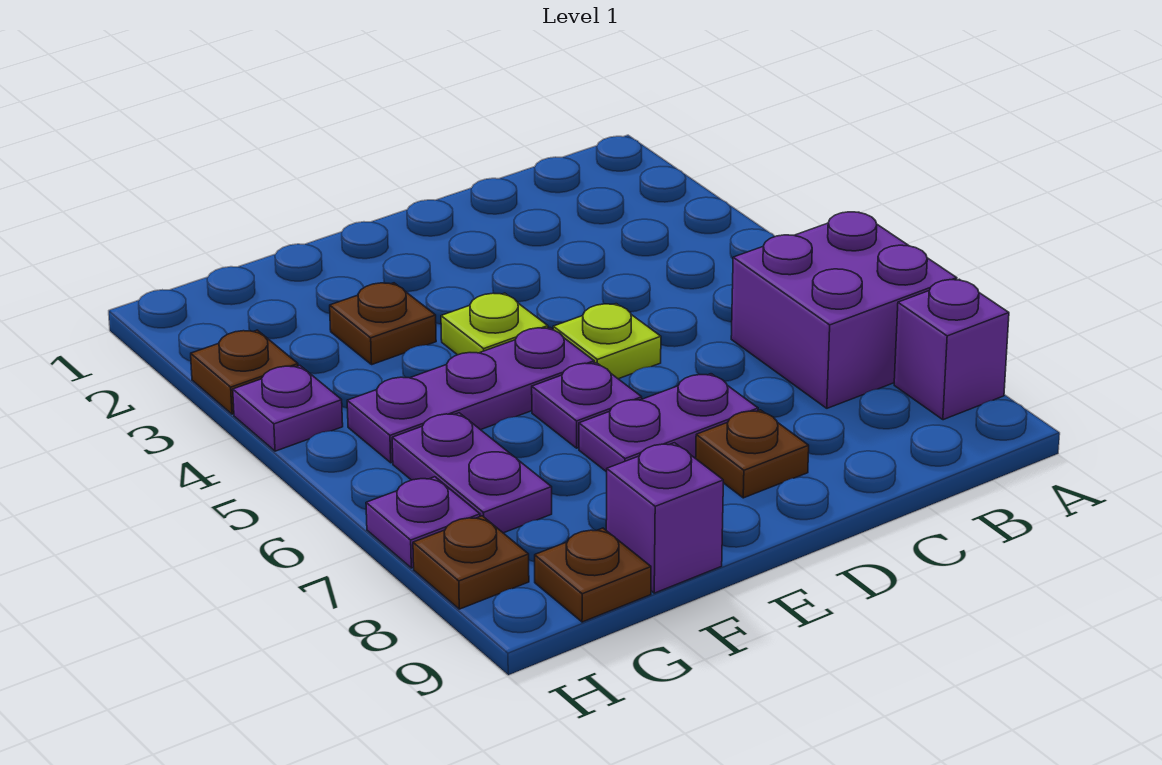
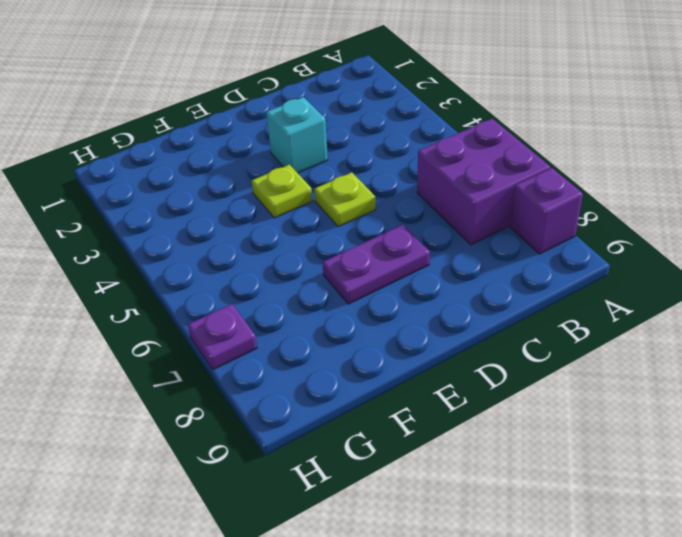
cyan brick D3 level 1 -> none
none -> brown plate D8 level 1
none -> purple plate E5:G5 level 1
none -> purple plate E6 level 1

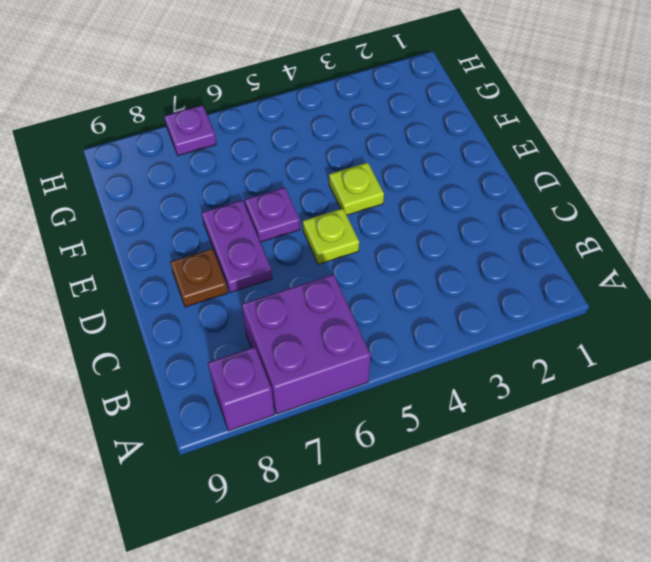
none -> purple plate E5:G5 level 1
none -> brown plate F3 level 1
none -> purple brick F9 level 1

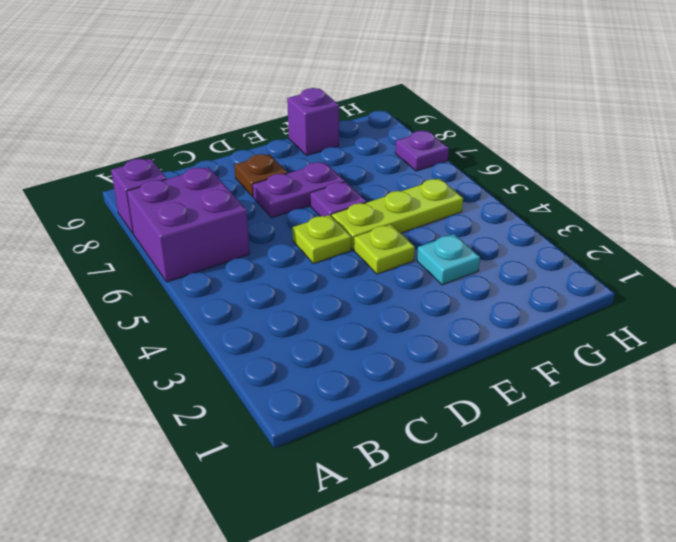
lime plate E5:G5 level 1 -> purple plate E5:G5 level 1
cyan plate F3 level 1 -> brown plate F3 level 1
none -> purple plate G6:G7 level 1
none -> brown plate G9 level 1
none -> brown plate H3 level 1

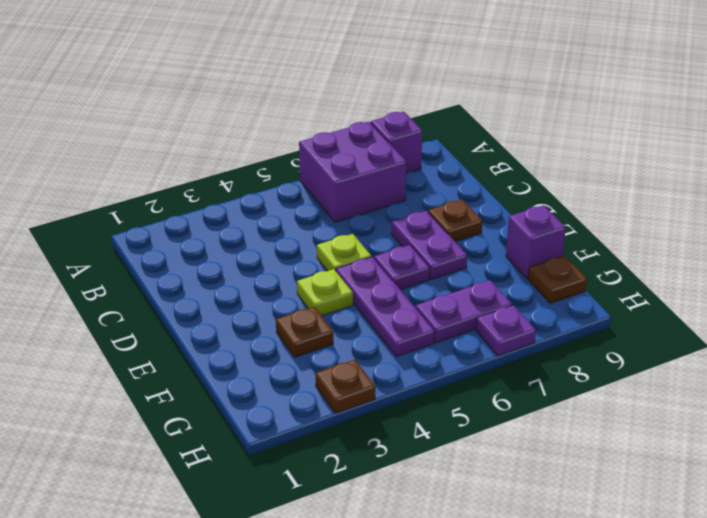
none -> purple plate H4 level 1
none -> brown plate H8 level 1

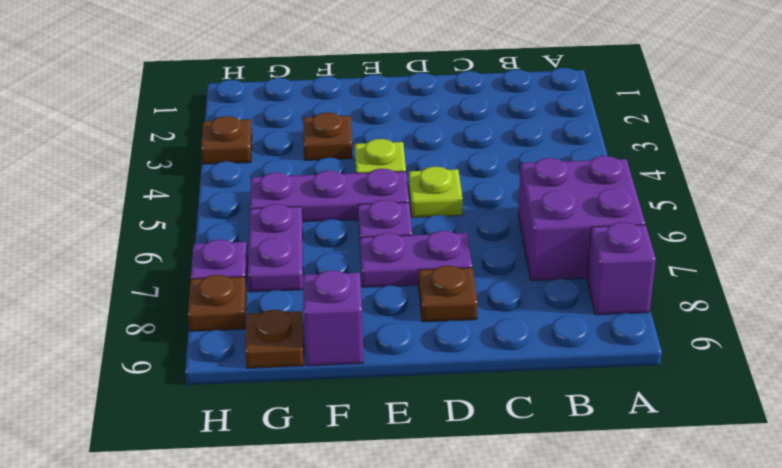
none -> purple plate H4 level 1

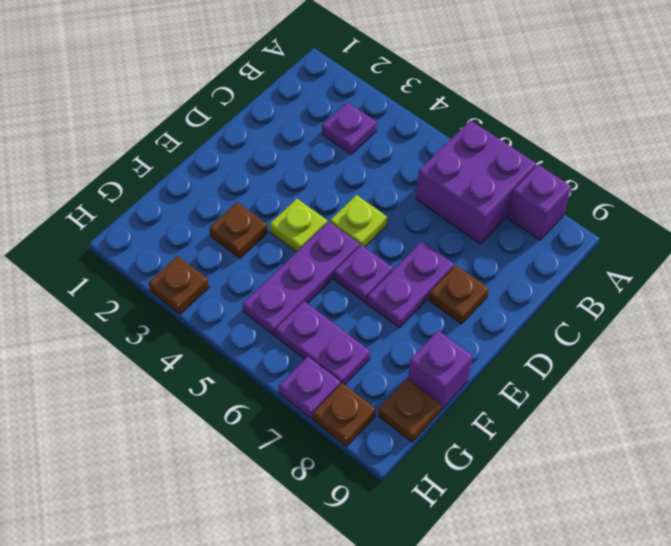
purple plate B3 level 1 -> purple plate H4 level 1

